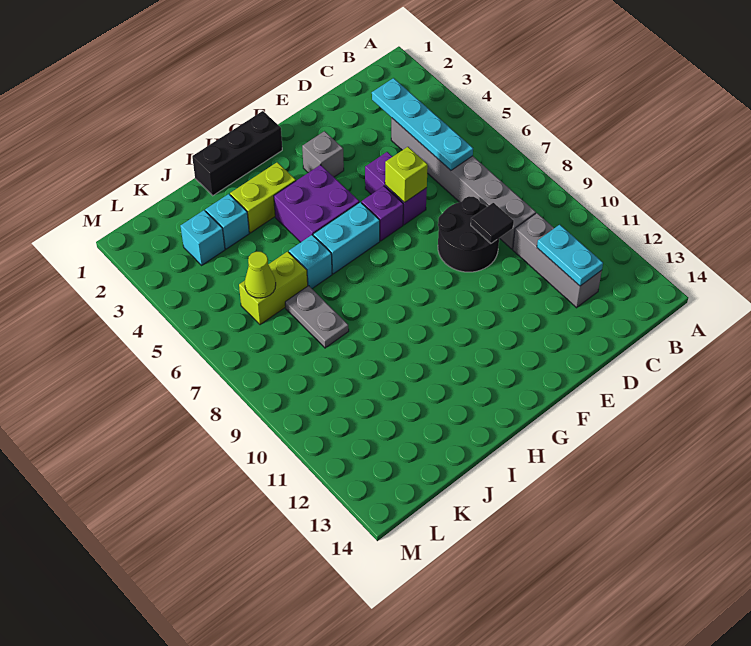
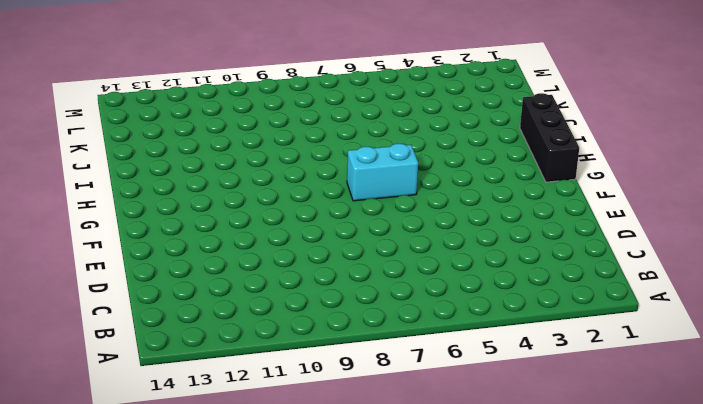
cyan brick G6:G7 level 1 -> cyan brick G6:H6 level 1
none -> grey brick C4:C9 level 1
none -> grey brick C10:C12 level 1
none -> black round brick D8:E9 level 1

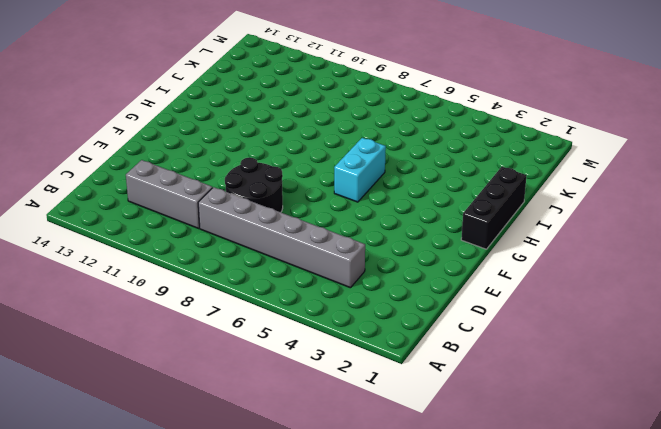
none -> purple brick E5:E6 level 1
none -> grey brick F3 level 1
none -> purple brick F6 level 1

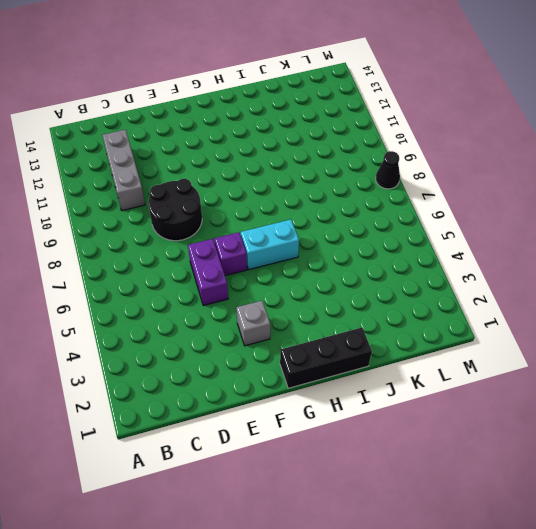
black cone M8 level 1 -> none
none -> grey brick C4:C9 level 1
none -> purple brick G4:H5 level 1
none -> lime brick H3:I3 level 1

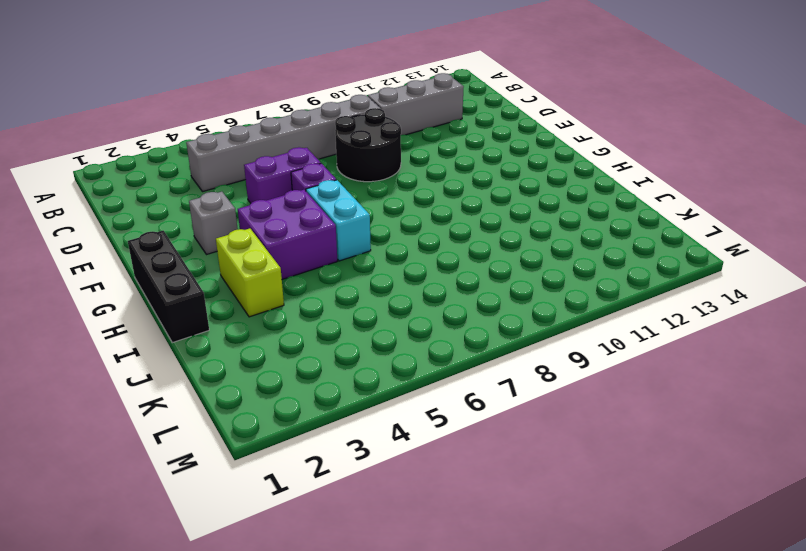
none -> cyan brick I6 level 1
none -> cyan brick J3 level 1
none -> lime brick J6:K6 level 1

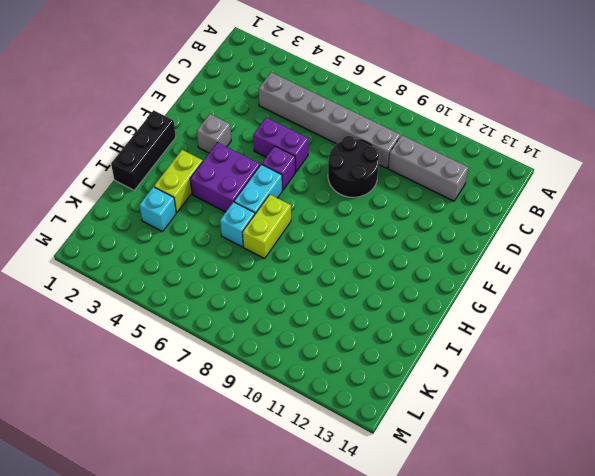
lime brick H7:I7 level 1 -> lime brick J6:K6 level 1
none -> grey plate J7:J8 level 1
none -> cyan brick K3 level 1
none -> cyan plate C3:C6 level 2

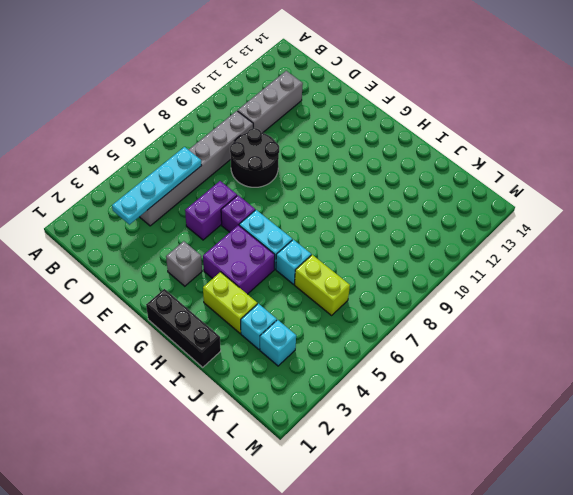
none -> grey plate J7:J8 level 1
none -> cyan plate C11:C12 level 2
none -> black tile D9 level 2

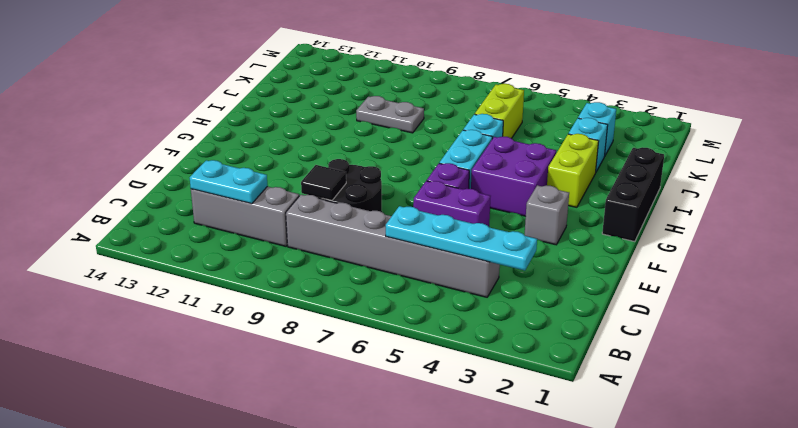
grey plate J9:J10 level 1 -> grey plate J7:J8 level 1
none -> lime brick E6 level 2
none -> lime cone K6 level 2

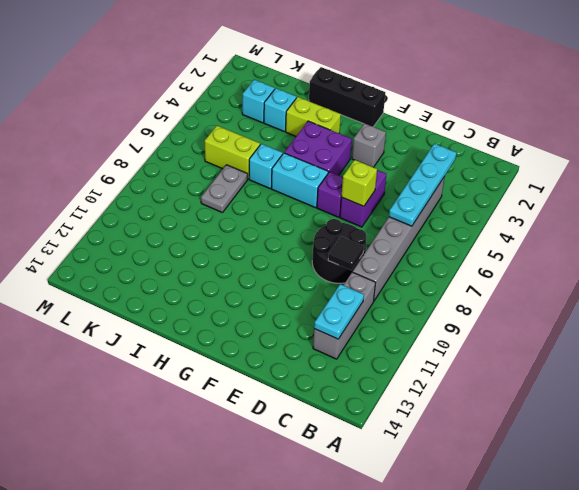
none -> lime cone K6 level 2

